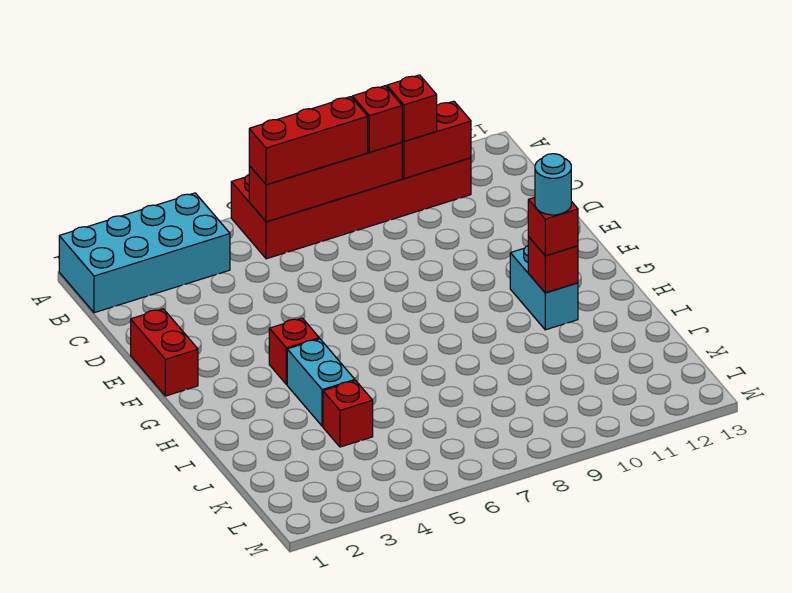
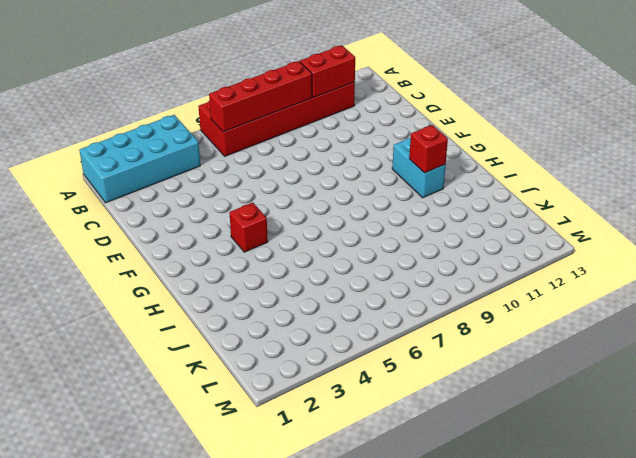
none -> red brick E1:F1 level 1
none -> cyan brick H4:I4 level 1
none -> red brick J4 level 1

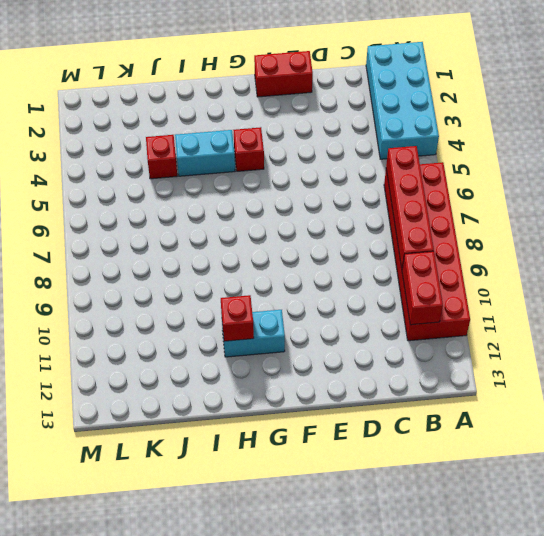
none -> red brick B6:B8 level 3
none -> red brick B9 level 3
none -> red brick B10 level 3

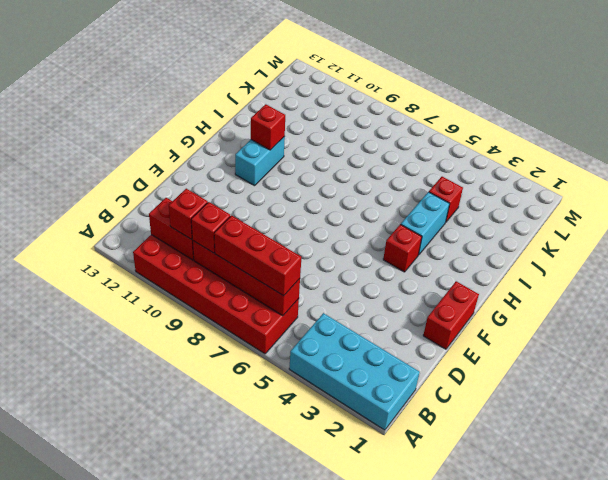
none -> red brick H11 level 3
none -> cyan round brick H11 level 4

